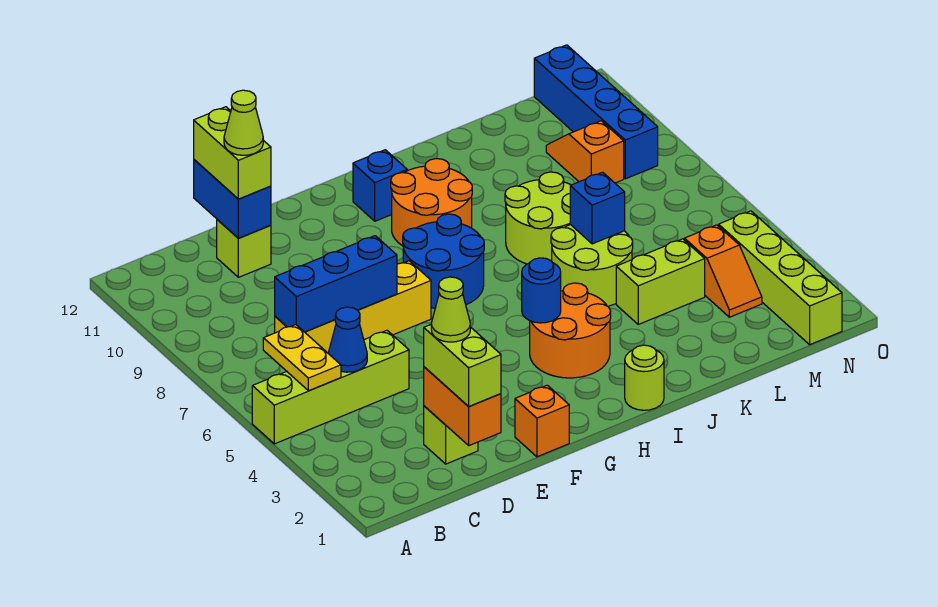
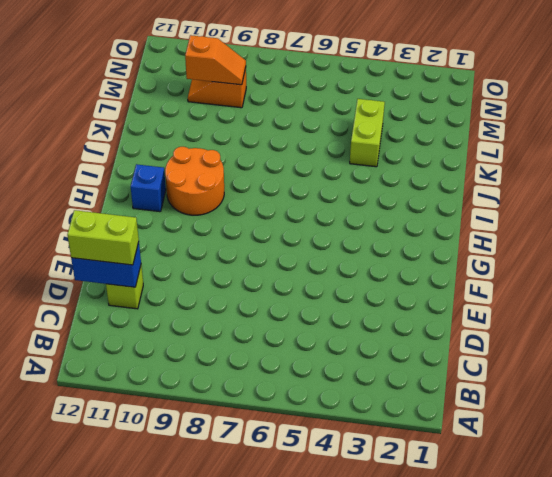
orange slope M9:M10 level 2 top 10 -> orange slope M3:M4 level 1 top 4
none -> lime brick A5:D5 level 1
none -> yellow brick C7:F7 level 1
none -> lime brick D2 level 1

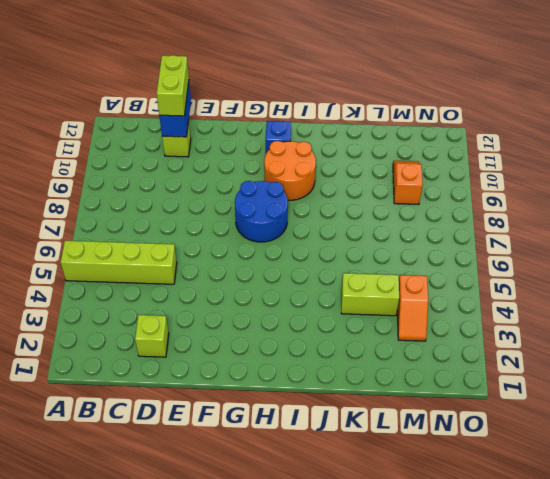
none -> yellow brick C7:F7 level 1
none -> orange brick F1 level 1
none -> orange round brick H3:I4 level 1

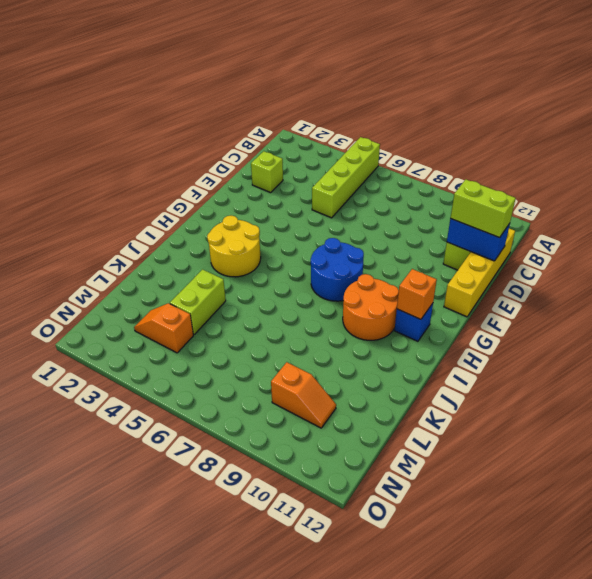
yellow brick C12:F12 level 1 -> yellow brick C7:F7 level 1
yellow round brick H3:I4 level 1 -> orange round brick H3:I4 level 1
orange brick H11 level 2 -> orange brick F1 level 1
none -> lime round brick I1 level 1
none -> lime round brick J5:K6 level 1
none -> lime round brick J7:K8 level 1

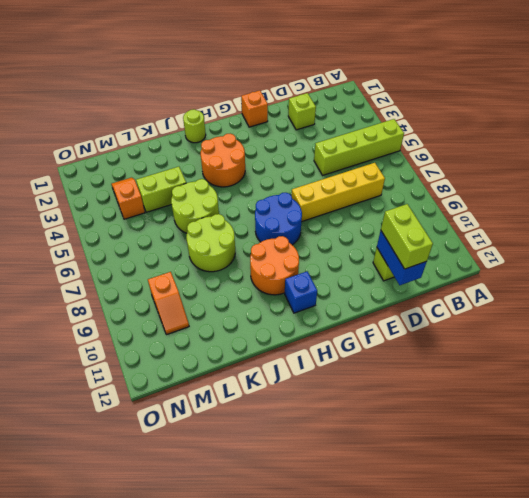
none -> lime brick N1:N4 level 1
none -> blue brick N9:N12 level 1
none -> yellow plate B5:B6 level 2

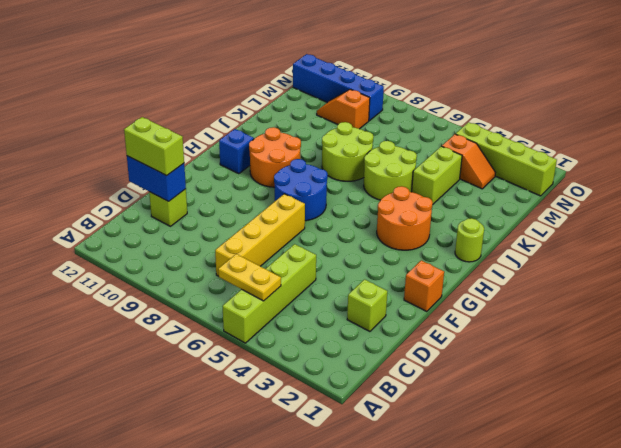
none -> blue cone C5 level 2
none -> blue brick C7:E7 level 2
none -> orange brick D1:D2 level 2

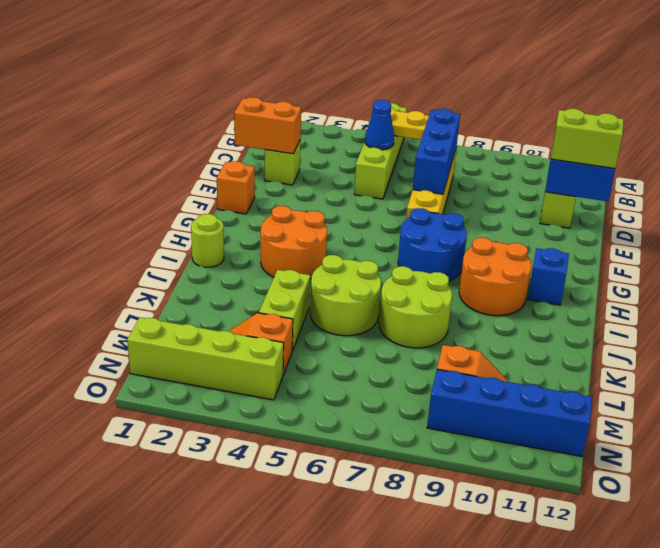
none -> blue round brick H4 level 2
none -> blue brick K6 level 2
none -> lime brick D1:D2 level 3

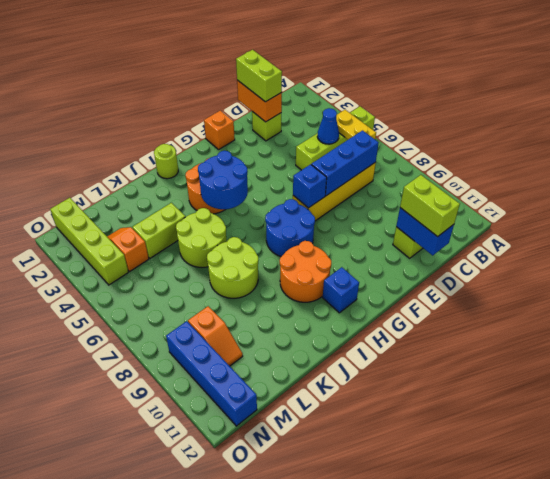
blue brick F7 level 2 -> blue brick K6 level 2
blue round brick H4:I5 level 2 -> blue round brick H4 level 2
none -> lime cone D2 level 4
none -> lime cone D11 level 4

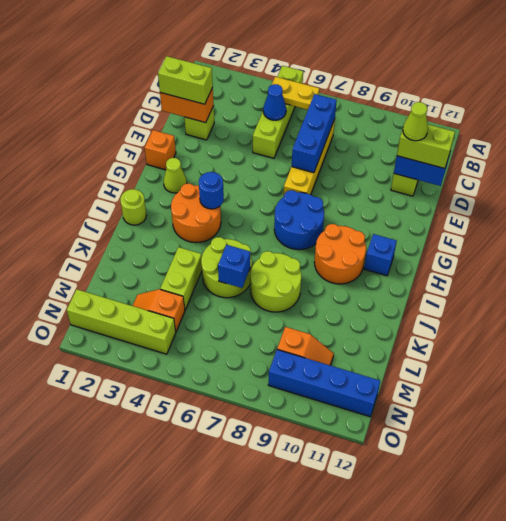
lime cone G2 level 1 -> lime cone D2 level 4

